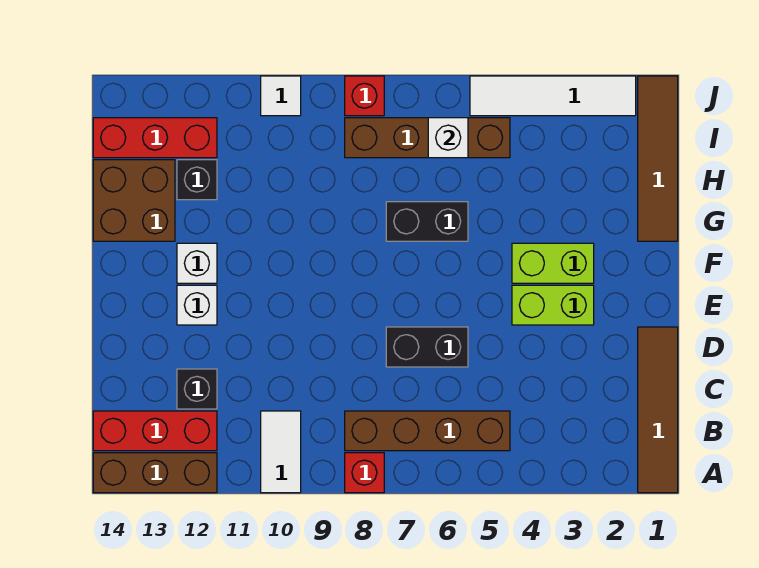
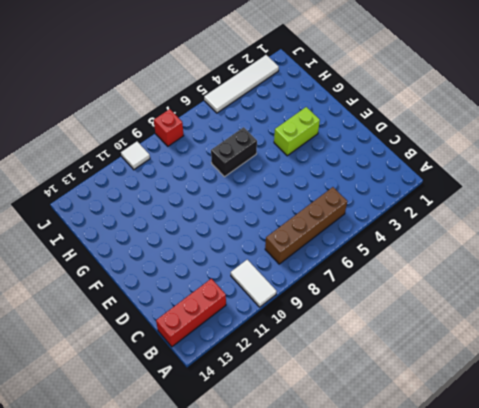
none -> brown tile A1:D1 level 1
none -> red brick A8 level 1
none -> brown brick A12:A14 level 1

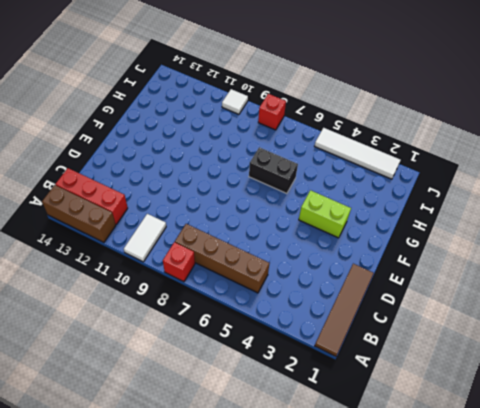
none -> black brick C12 level 1
none -> black brick D6:D7 level 1
none -> lime brick E3:E4 level 1

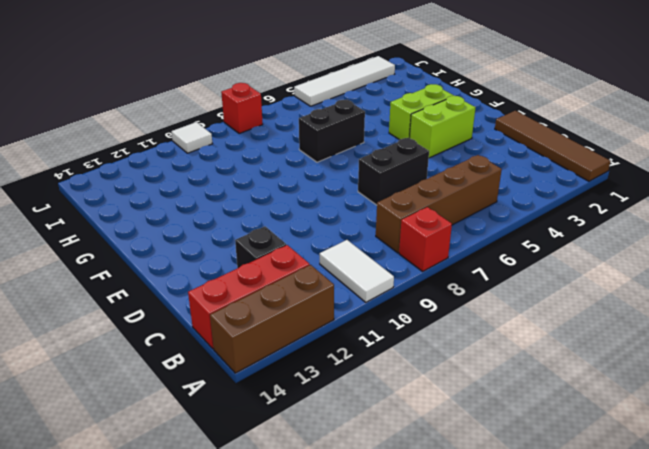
none -> white brick E12 level 1
none -> white brick F12 level 1
none -> brown tile G1:J1 level 1

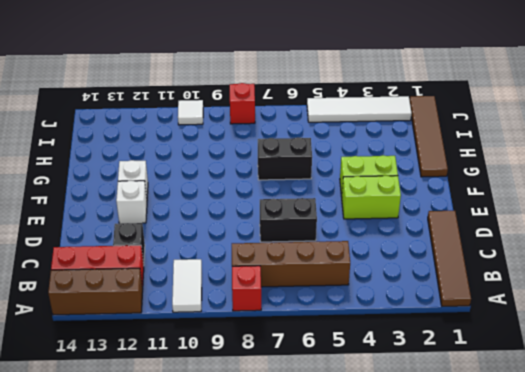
none -> brown brick G13:H14 level 1
none -> black brick H12 level 1
none -> brown brick I5:I8 level 1

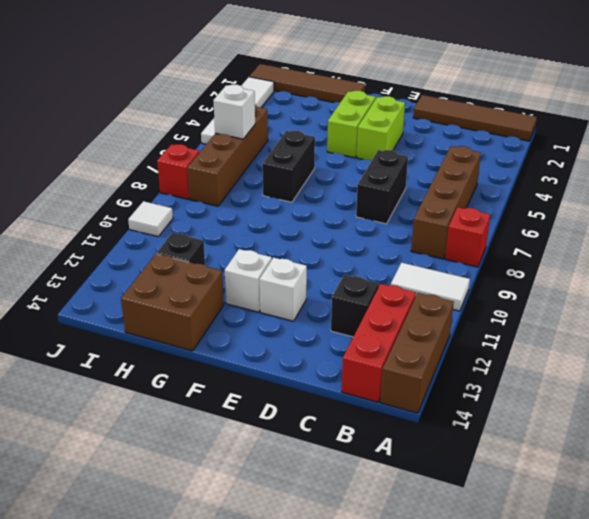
none -> red brick I12:I14 level 1

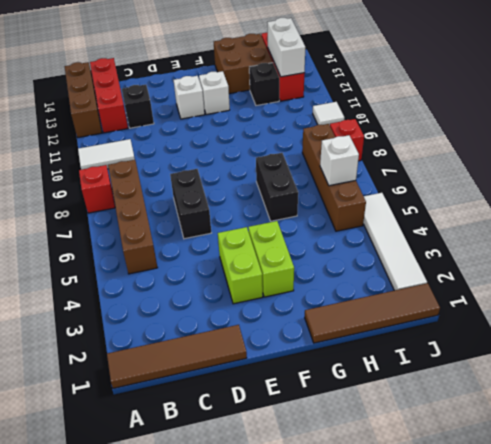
white brick I12:I13 level 2 -> none

